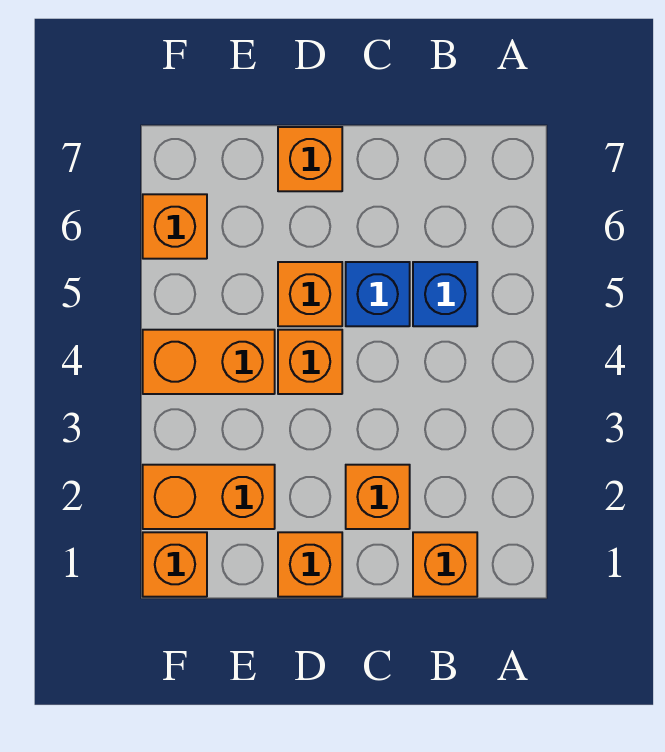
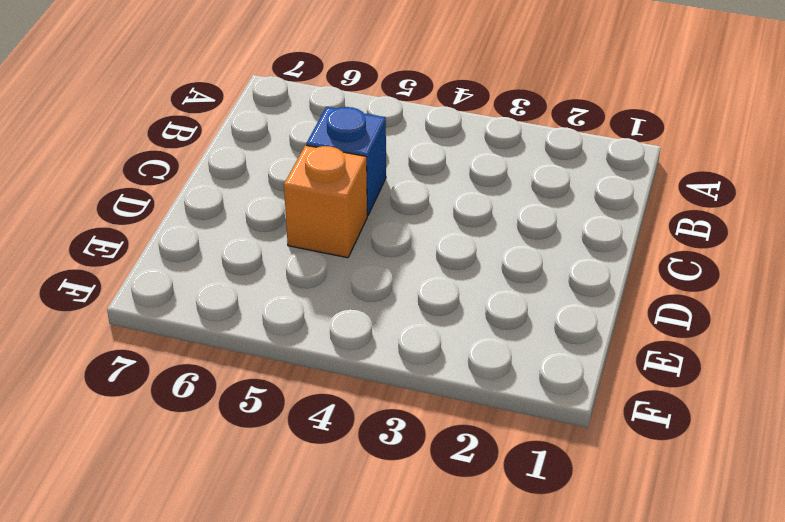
none -> orange brick B1 level 1
none -> blue brick B5 level 1
none -> orange brick C2 level 1

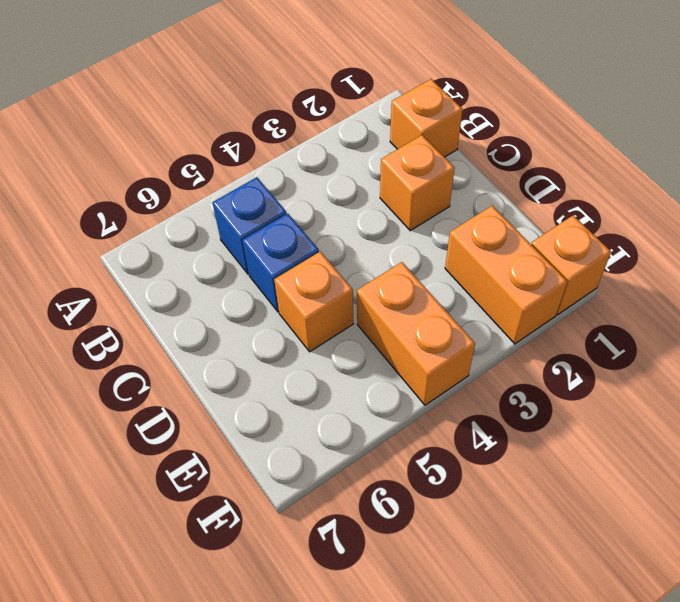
none -> orange brick D1 level 1
none -> orange brick D4 level 1
none -> orange brick D7 level 1

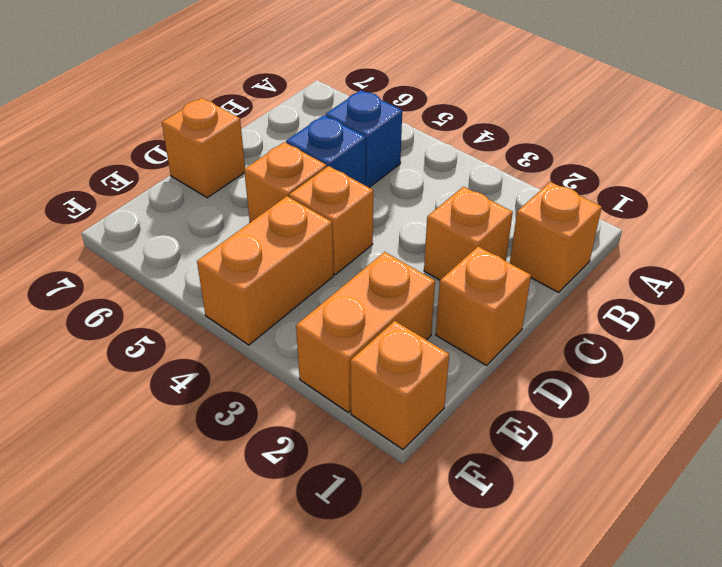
none -> orange brick F6 level 1

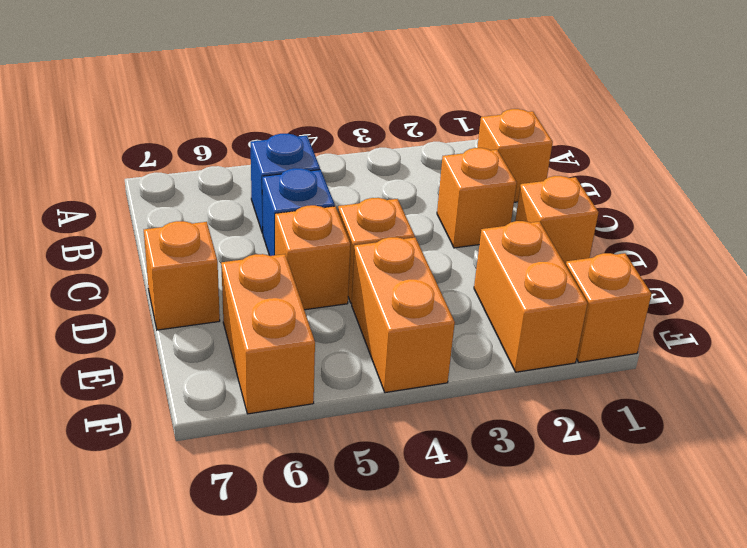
orange brick E6:F6 level 1 -> orange brick F6 level 1

